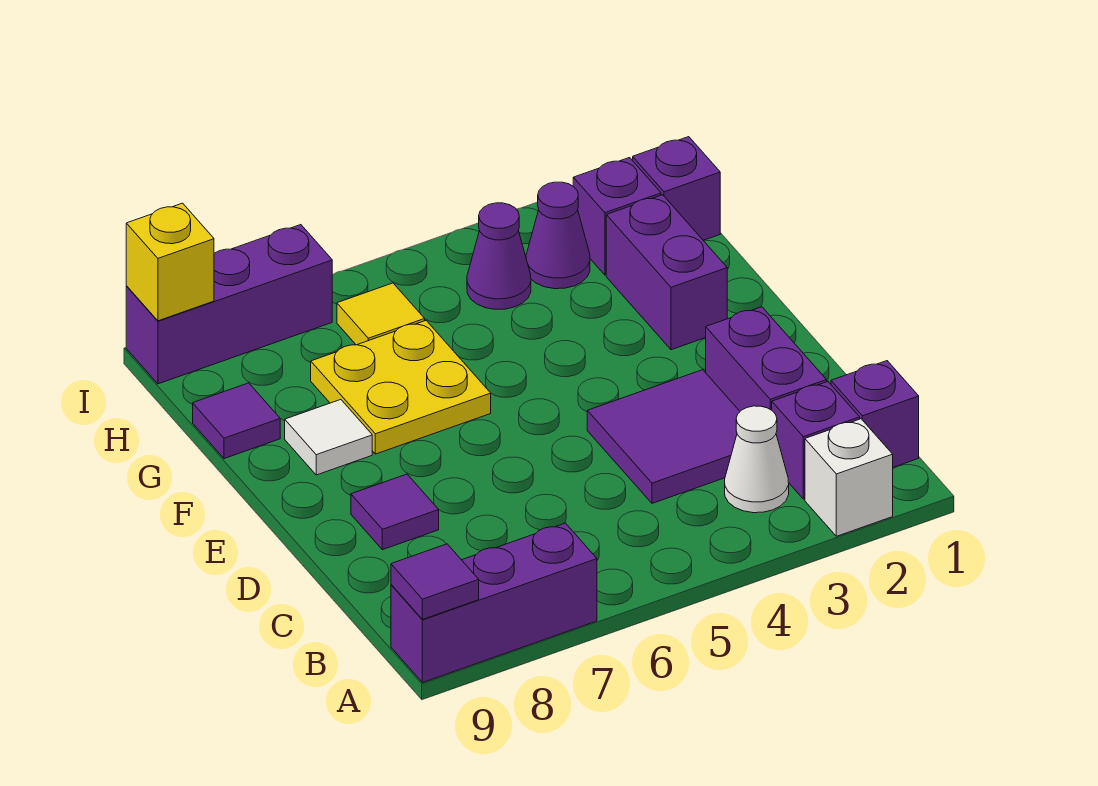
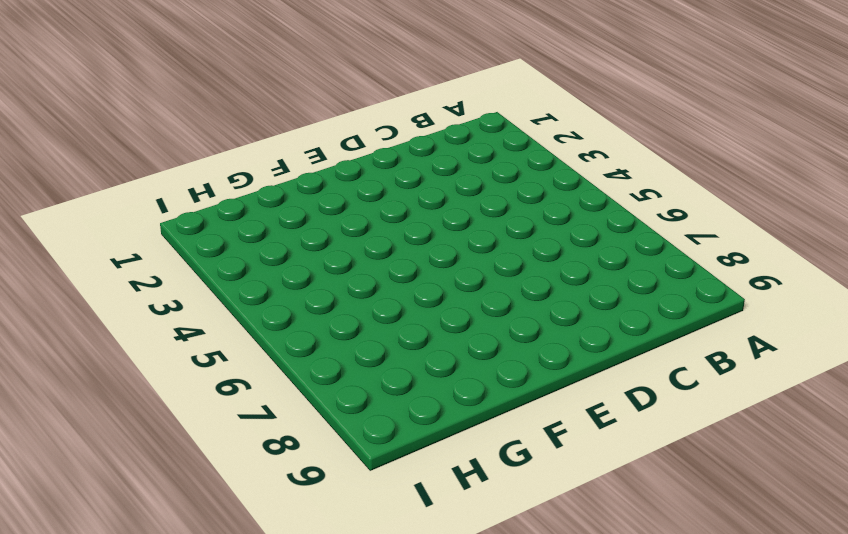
none -> white brick A2 level 1
none -> purple brick A7:A9 level 1
none -> purple brick B1 level 1

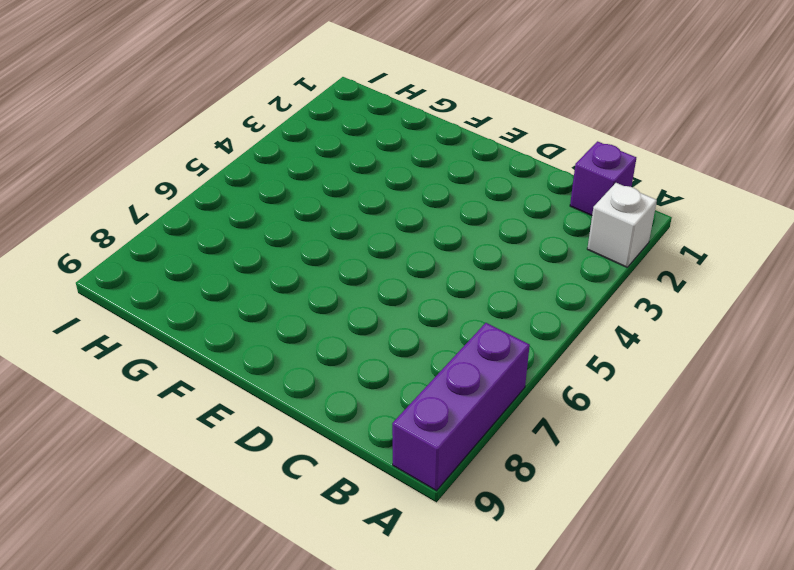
none -> purple brick B2 level 1
none -> white cone B3 level 1
none -> purple brick C2:D2 level 1

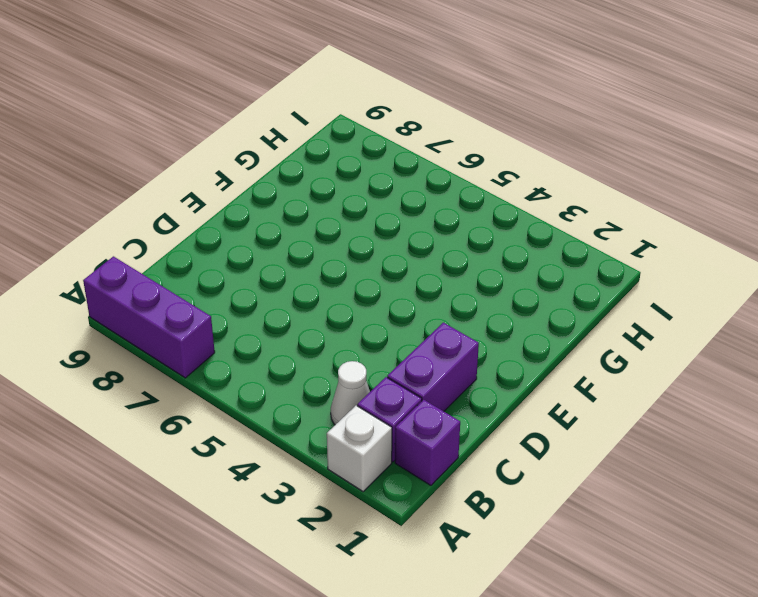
none -> purple tile C3:D4 level 1
none -> purple tile D8 level 1
none -> purple brick F2:G2 level 1

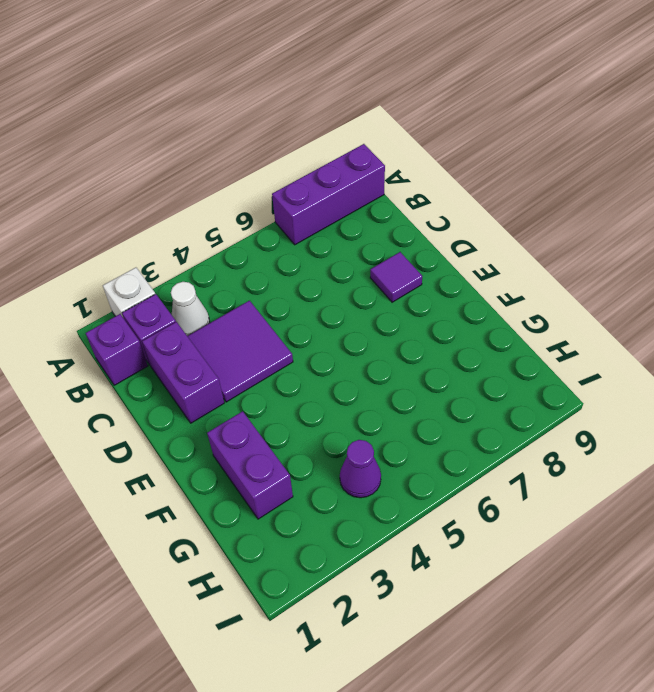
none -> yellow plate F6:G7 level 1
none -> white tile F8 level 1
none -> purple tile G9 level 1

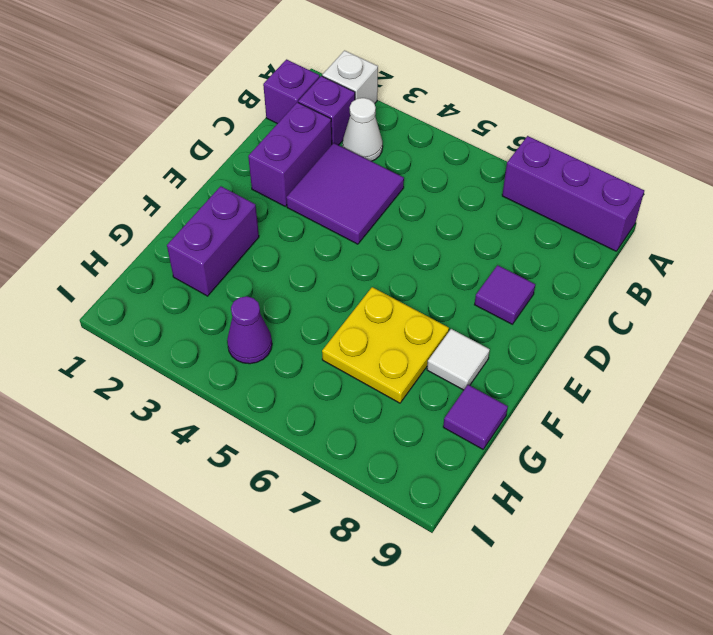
none -> purple brick H1 level 1
none -> purple brick H2 level 1
none -> purple cone H3 level 1

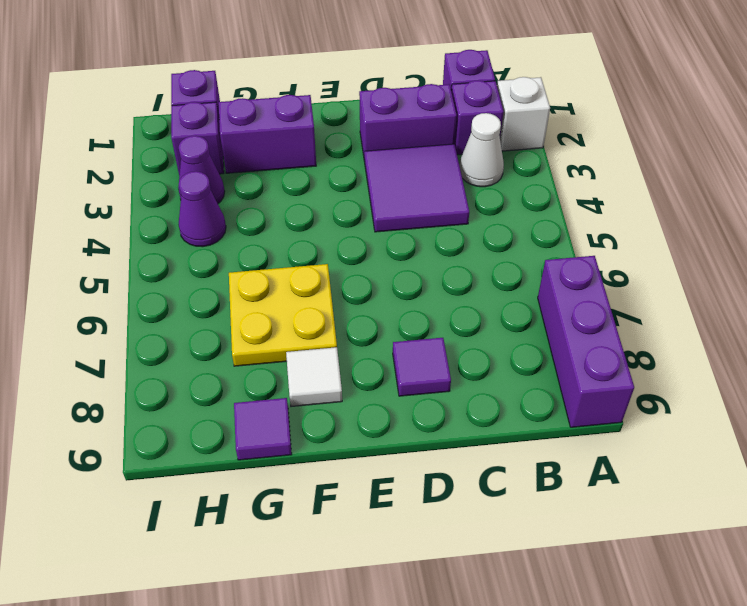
none -> yellow tile H6 level 1
none -> purple brick I7:I9 level 1
none -> purple tile A9 level 2

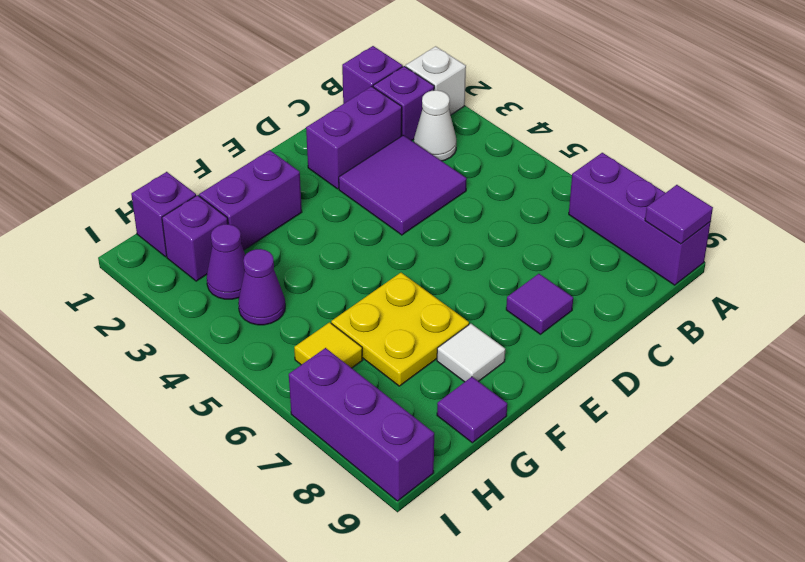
none -> yellow brick I9 level 2

